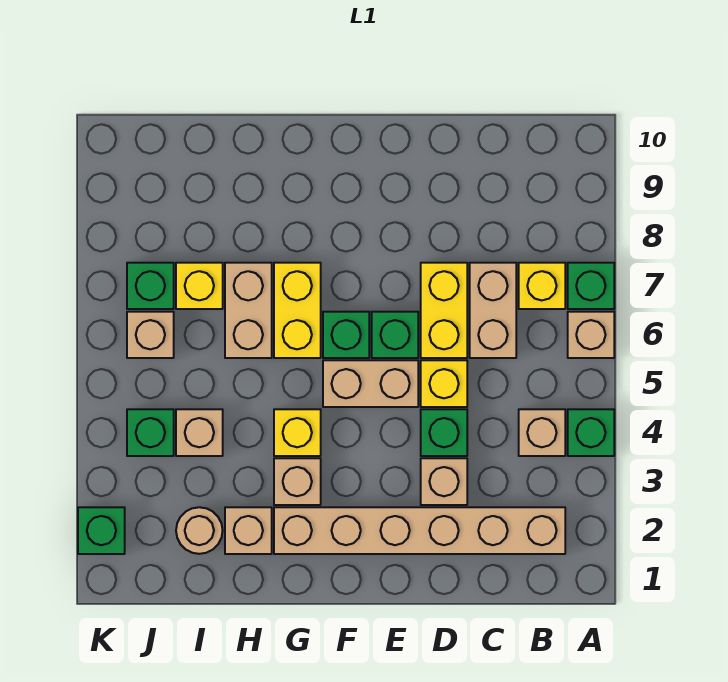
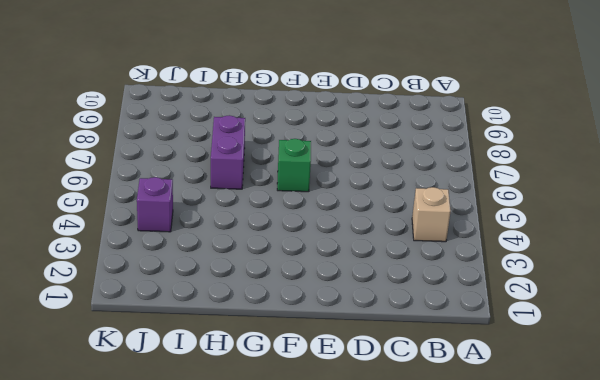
purple brick H6:H7 level 1 -> tan brick H6:H7 level 1
purple brick J4 level 1 -> green brick J4 level 1
none -> green brick A4 level 1
none -> tan brick A6 level 1
none -> green brick A7 level 1

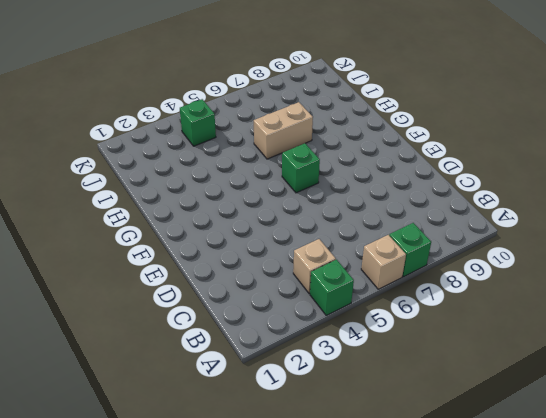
none -> tan brick B2:G2 level 1
none -> yellow brick B7 level 1
none -> tan brick C6:C7 level 1

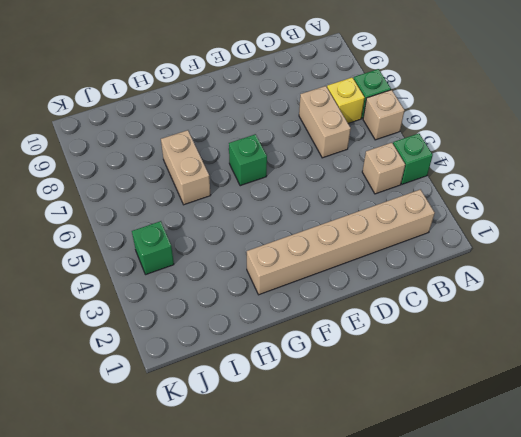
none -> tan brick D3 level 1
none -> green brick D4 level 1
none -> yellow brick D5 level 1

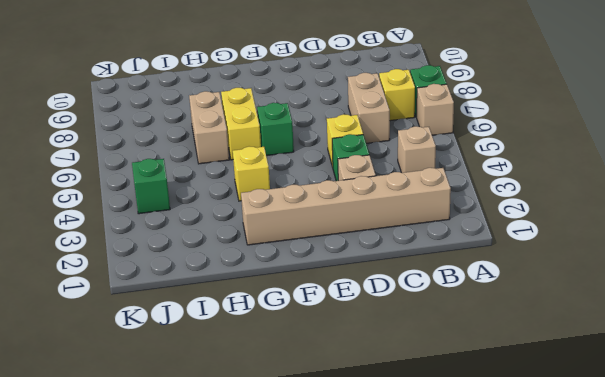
none -> green brick A4 level 1
none -> yellow brick D6:D7 level 1
none -> tan brick E5:F5 level 1

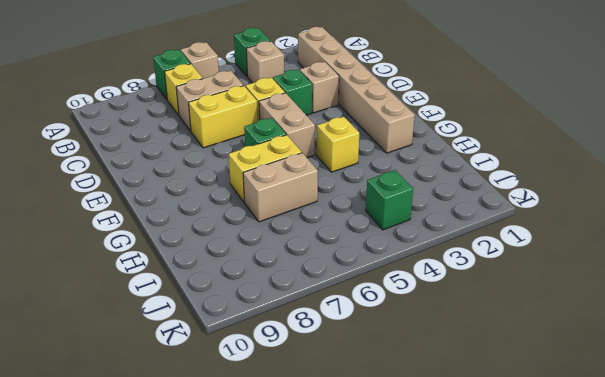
none -> green brick E6 level 1
none -> tan brick G3 level 1
none -> tan brick H2 level 1

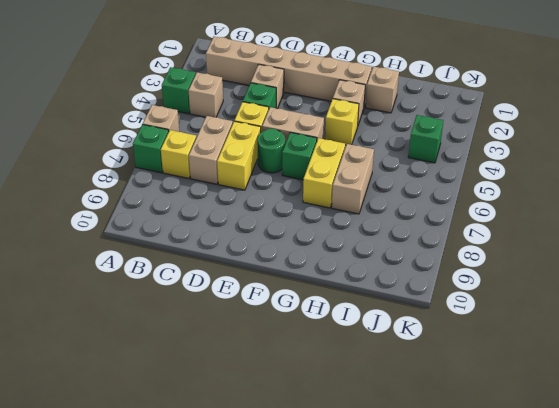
green round brick E6 level 1 -> green brick E6 level 1
none -> tan round brick I2 level 1
none -> tan brick I4 level 1
none -> yellow brick I7 level 1

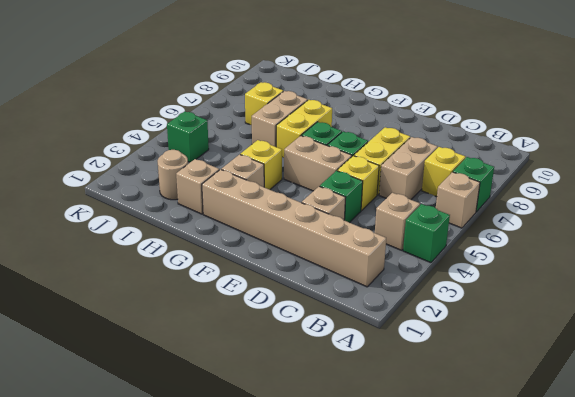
none -> tan brick I4 level 1
none -> tan brick J6 level 1
none -> green brick J7 level 1

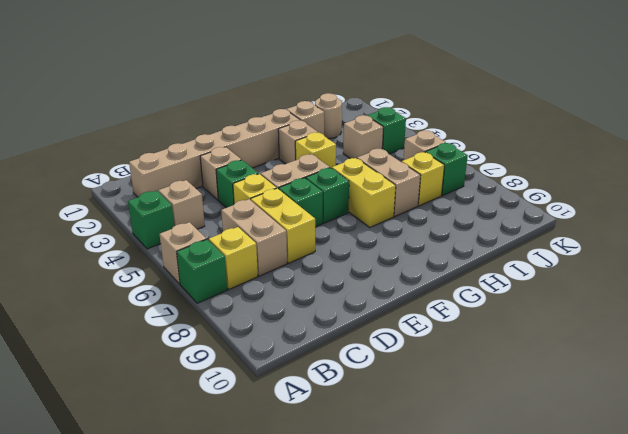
none -> green brick K2 level 1

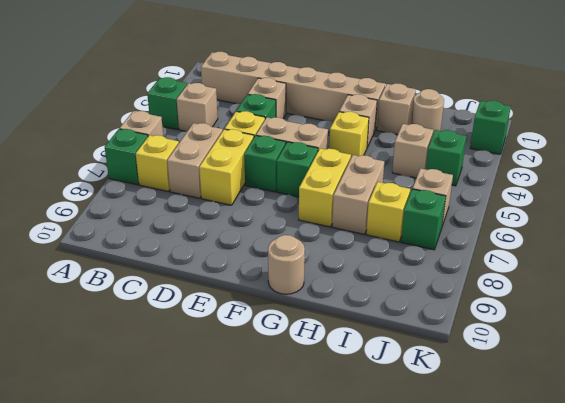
tan round brick G10 level 1 -> none

